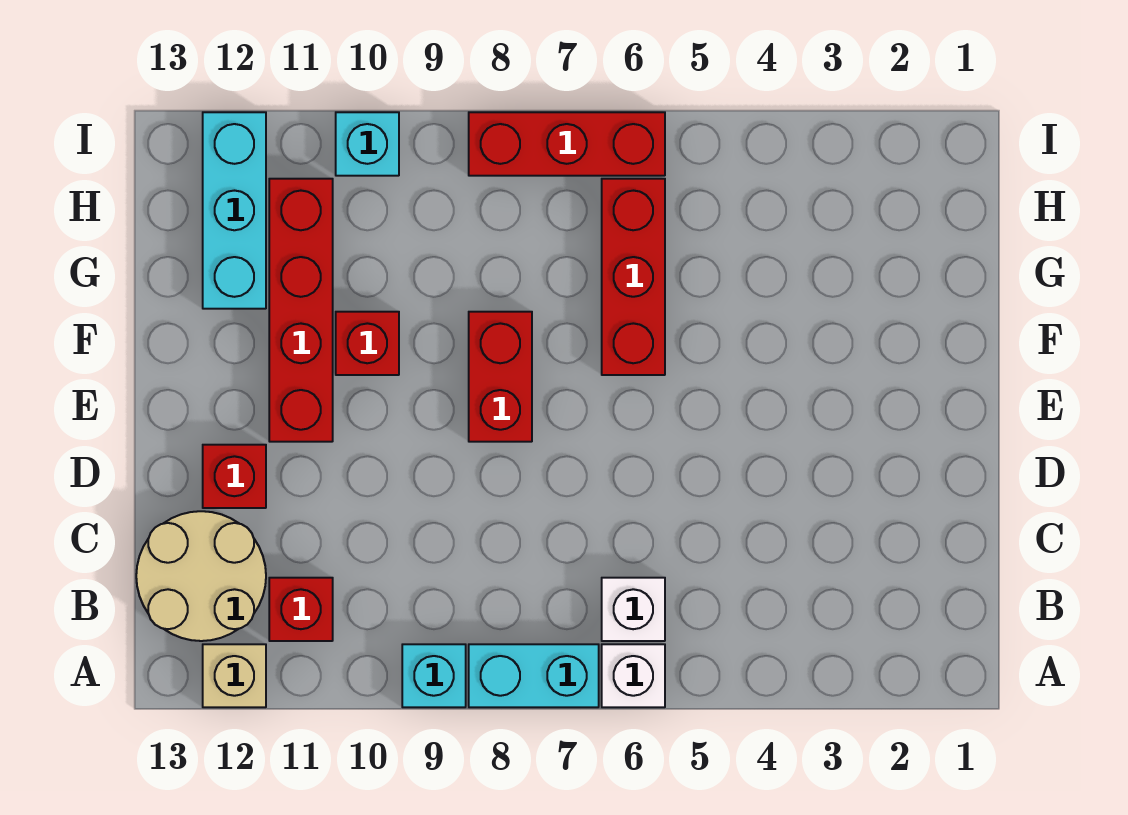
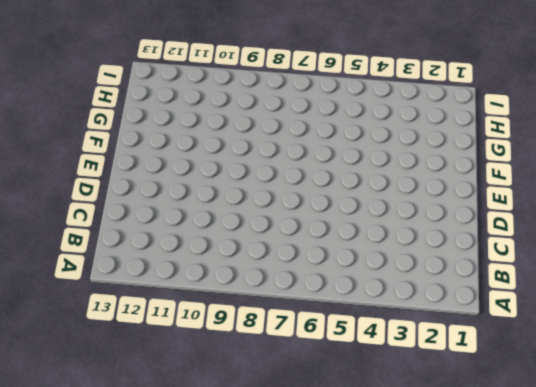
none -> white brick A6 level 1
none -> cyan brick A7:A8 level 1
none -> cyan brick A9 level 1

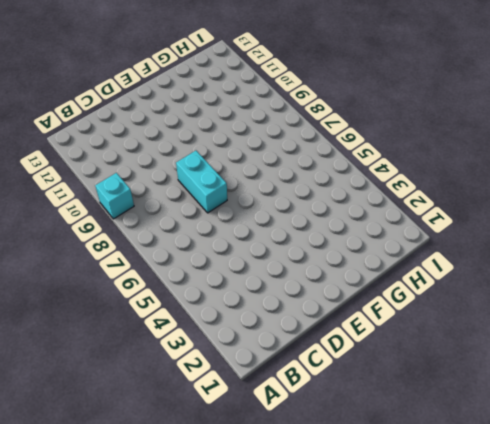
cyan brick D7:D8 level 1 -> cyan brick A7:A8 level 1
none -> white brick A6 level 1
none -> tan brick A12 level 1
none -> white brick B6 level 1

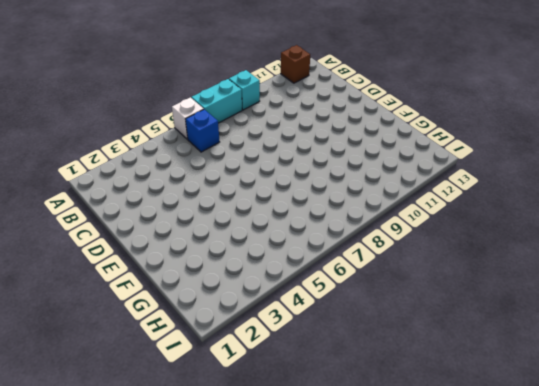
brown brick A12 level 1 -> tan brick A12 level 1
blue brick B6 level 1 -> white brick B6 level 1
none -> red brick B11 level 1
none -> tan round brick B12:C13 level 1
none -> red brick D12 level 1

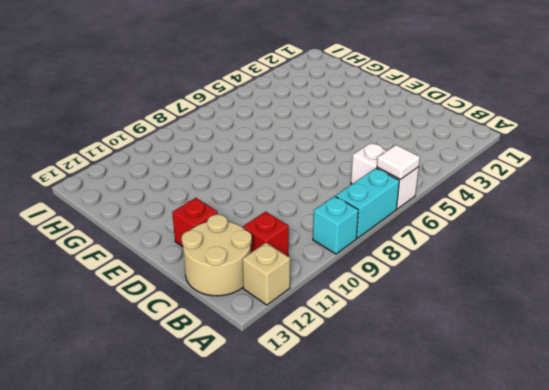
white tile A6 level 2 -> none
none -> red brick E8:F8 level 1
none -> red brick E11:H11 level 1
none -> red brick F6:H6 level 1

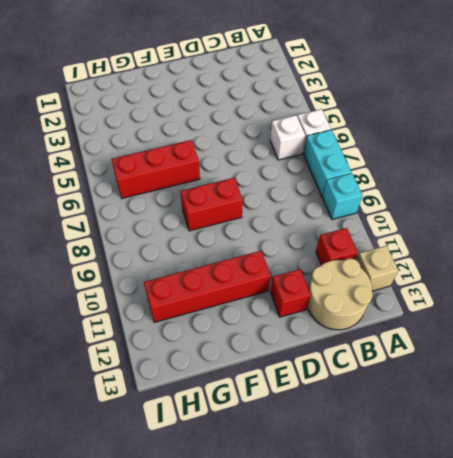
none -> red brick F10 level 1
none -> cyan brick G12:I12 level 1
none -> red brick I6:I8 level 1

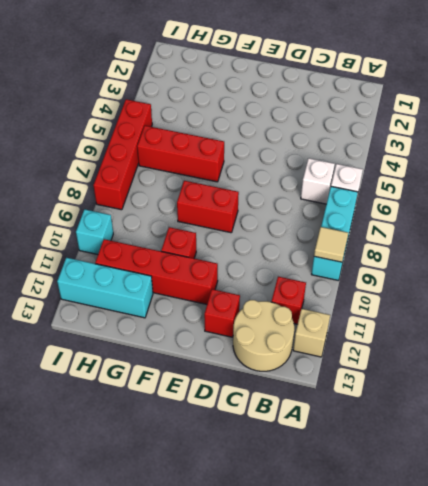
tan tile A9 level 2 -> none
red brick I5:I8 level 1 -> red brick I6:I8 level 1

